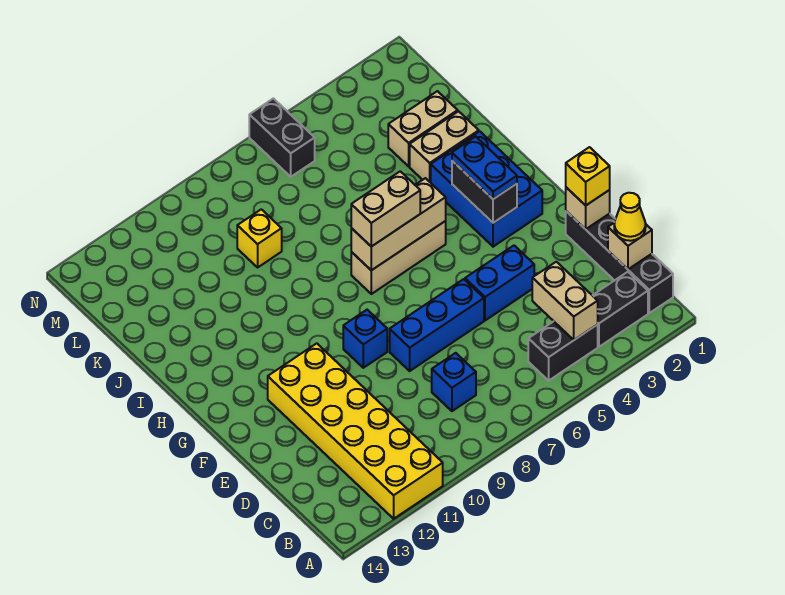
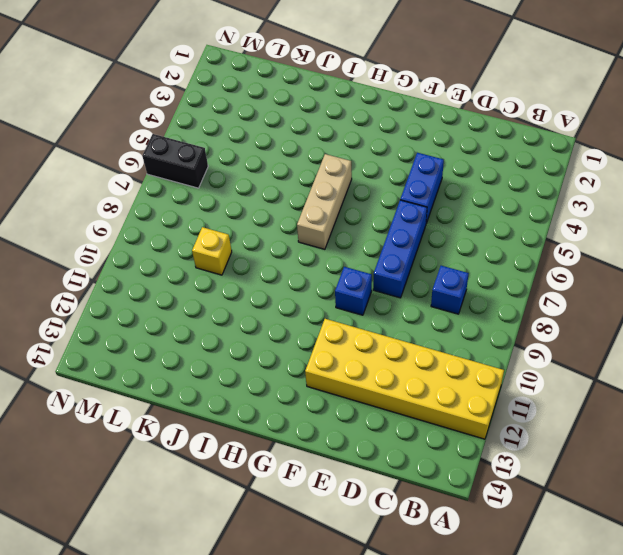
none -> black brick B1:E1 level 1
none -> black brick B2:B3 level 1
none -> black brick B4:B5 level 1

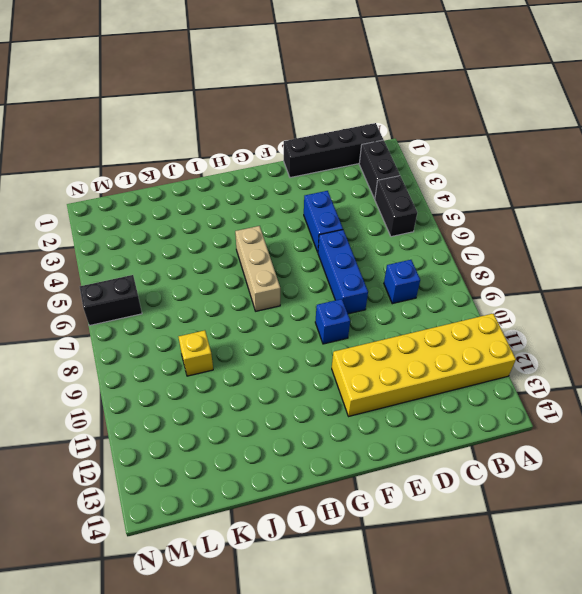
none -> blue brick G2:I3 level 1
none -> tan brick J2:J3 level 1
none -> tan brick K2:K3 level 1

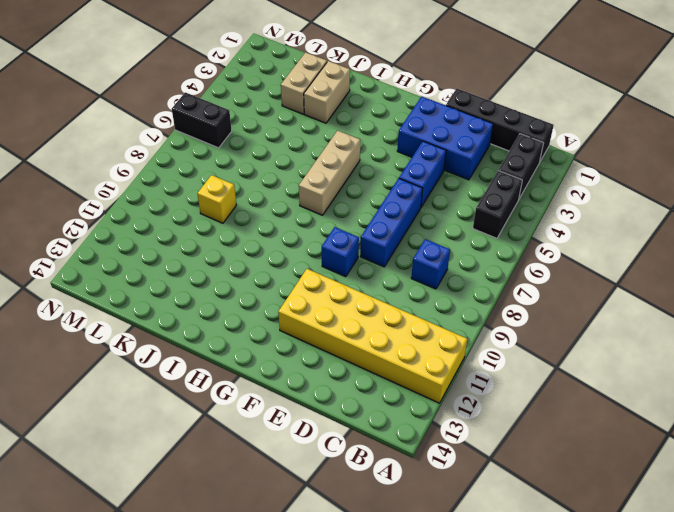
blue brick D2:F3 level 1 -> blue brick G2:I3 level 1
none -> tan brick B4:C4 level 2
none -> tan brick C1 level 2
none -> tan brick E1 level 2

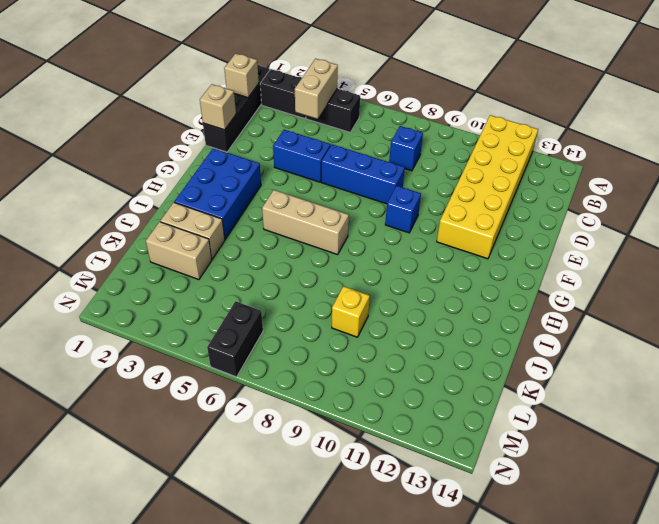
none -> black brick G3:H3 level 2
none -> tan brick H5:H7 level 2
none -> yellow cone C1 level 3

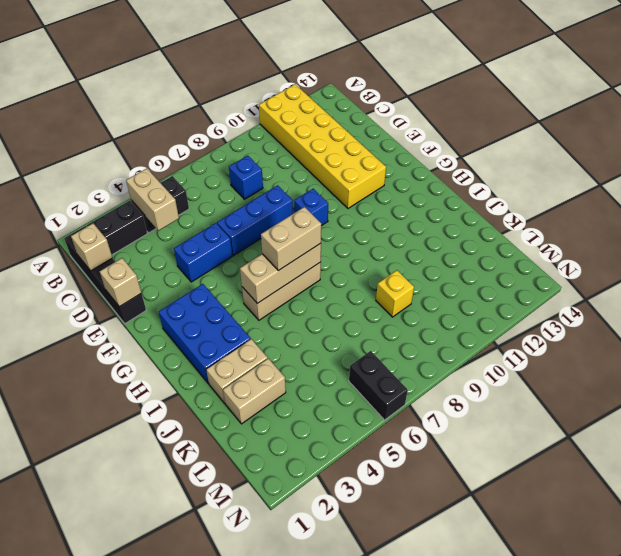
none -> black brick G3:H3 level 2
none -> yellow cone C1 level 3
none -> yellow brick E1 level 3

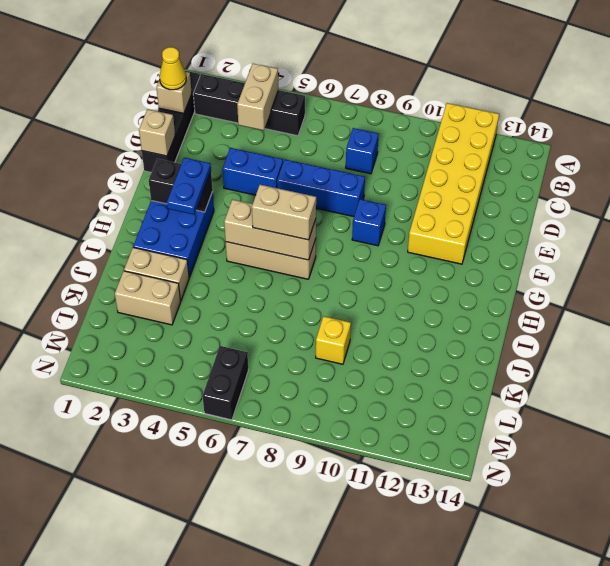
black brick G2:G3 level 2 -> black brick G3:H3 level 2
none -> yellow brick E1 level 3

